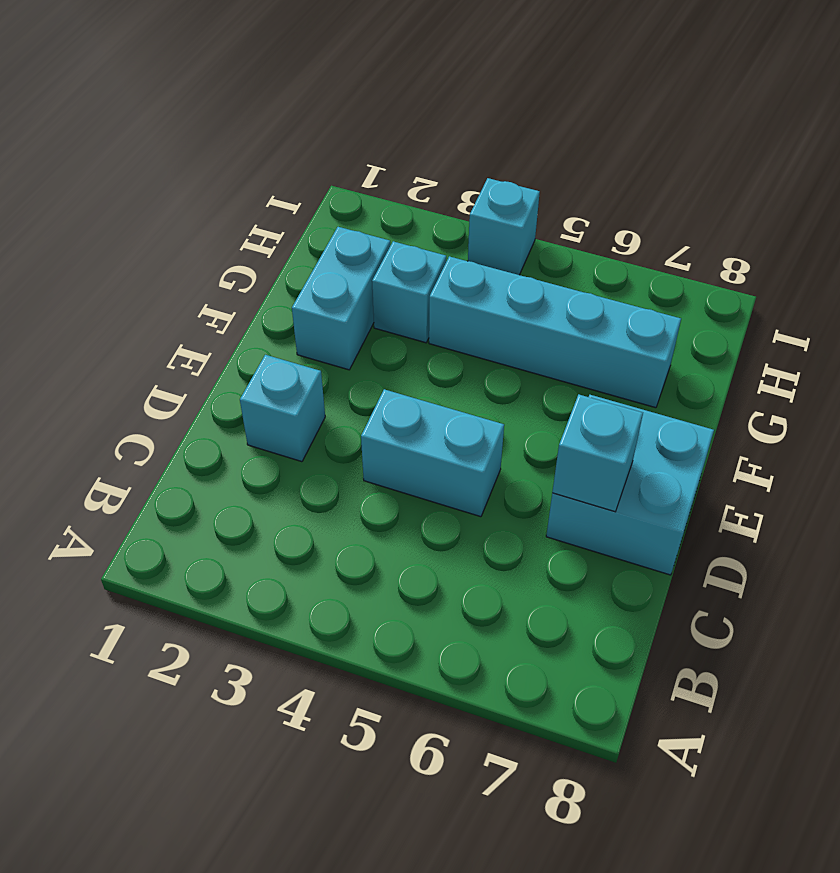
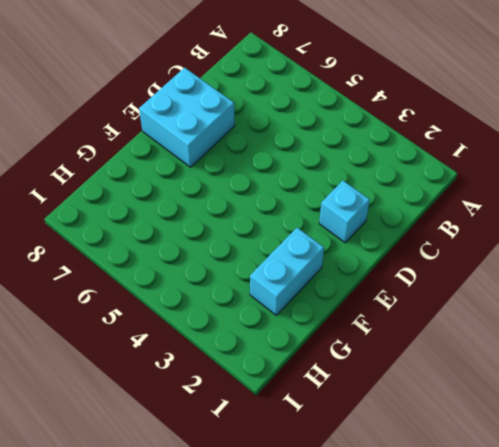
none -> cyan brick D4:D5 level 1
none -> cyan brick G3 level 1

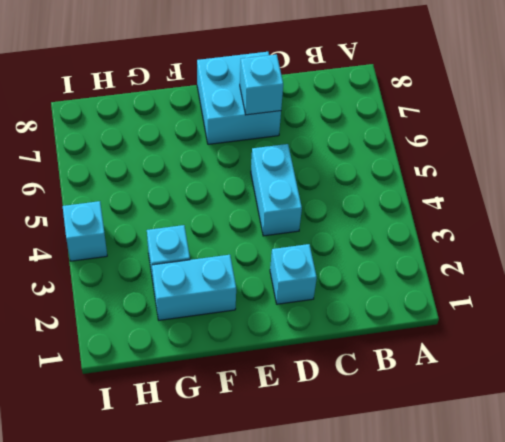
none -> cyan brick G4:G7 level 1

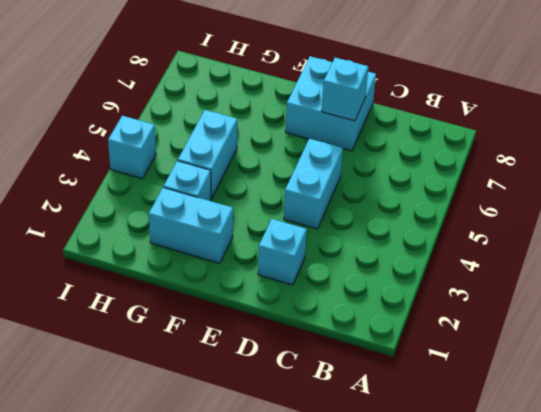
cyan brick G4:G5 level 1 -> cyan brick G4:G7 level 1

